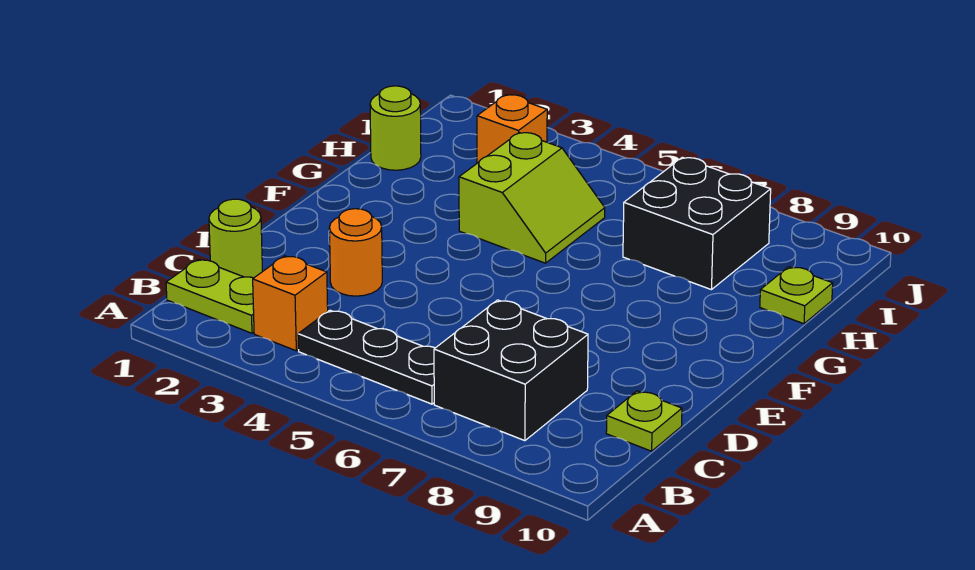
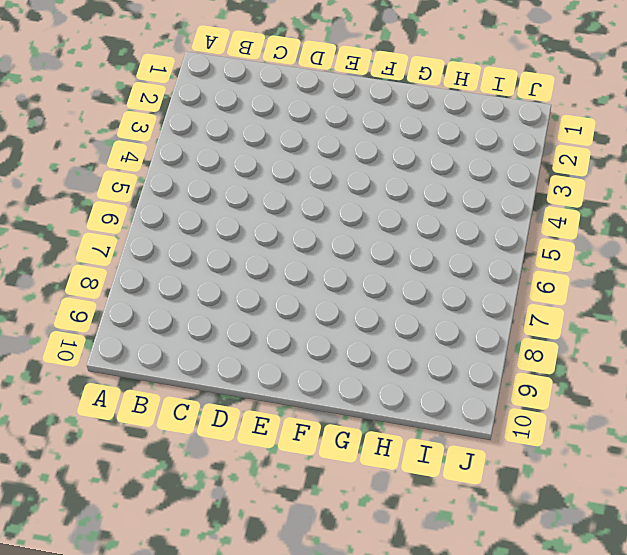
none -> lime plate B1:B2 level 1
none -> orange brick B3 level 1
none -> black plate B4:B6 level 1

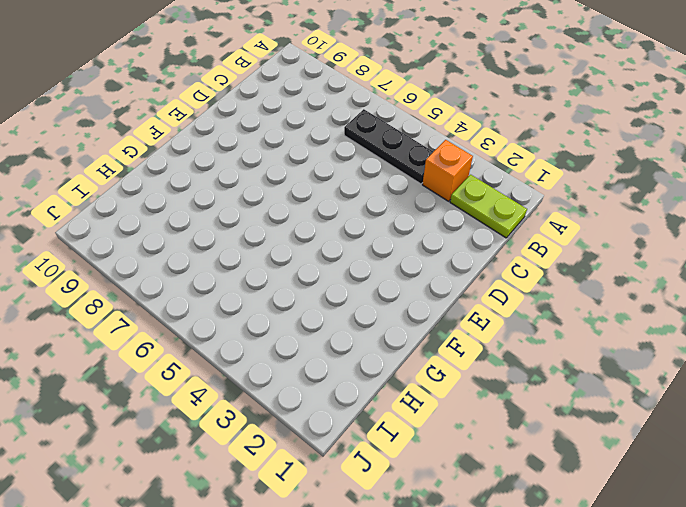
none -> black brick B7:C8 level 1
none -> lime round brick C1 level 1
none -> lime plate C10 level 1

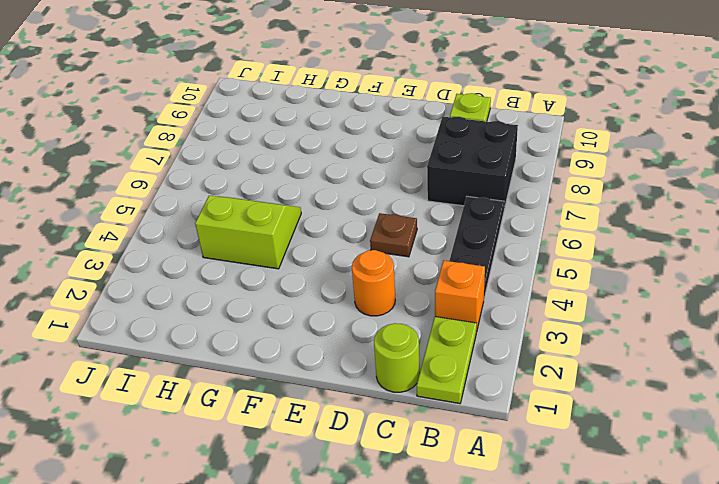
brown plate D5 level 1 -> none
none -> lime round brick H1 level 1
none -> black brick H7:I8 level 1
none -> lime plate H10 level 1

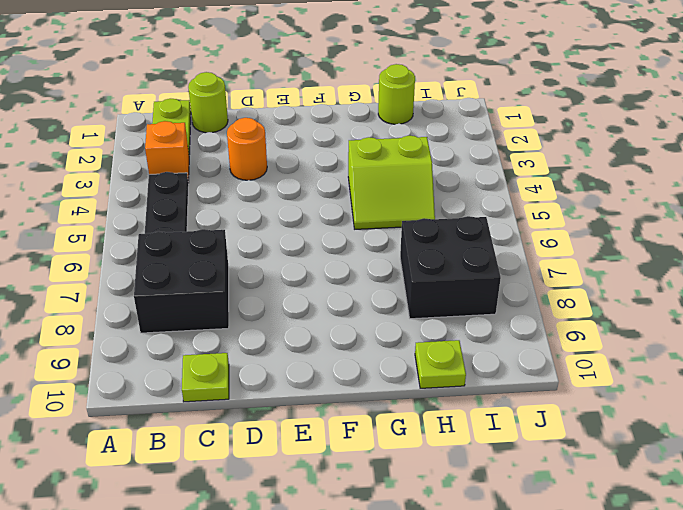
none -> orange brick I3 level 1

